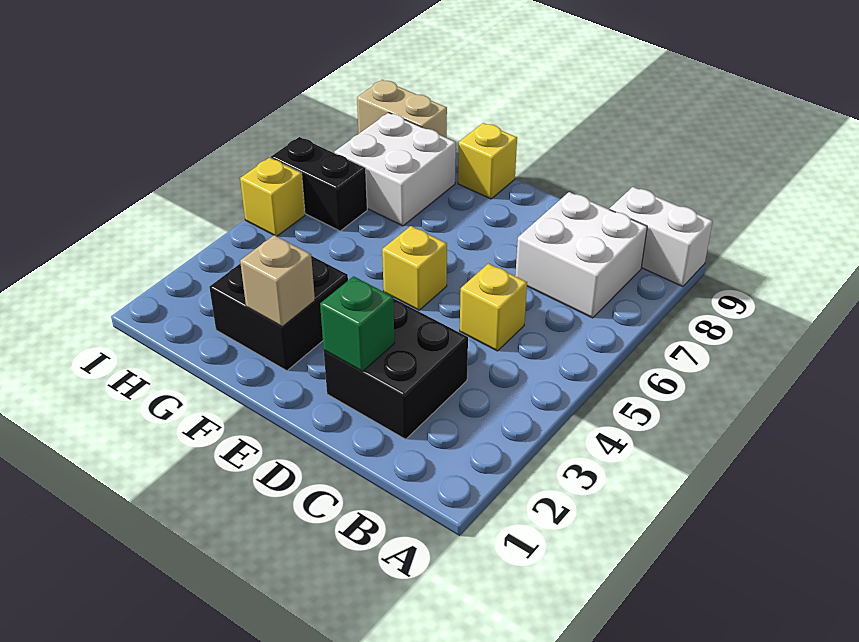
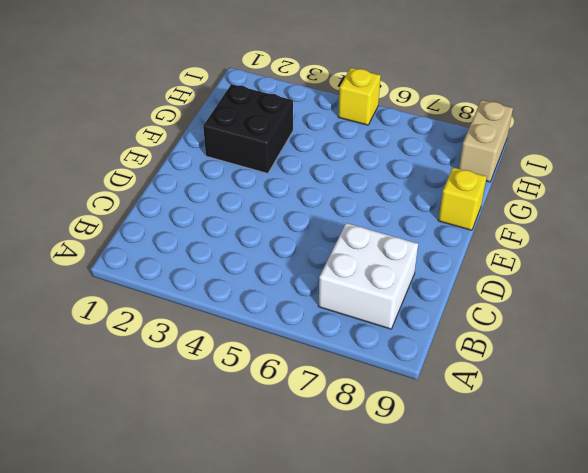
none -> white brick A9:B9 level 1
none -> black brick C2:D3 level 1
none -> yellow brick C5 level 1

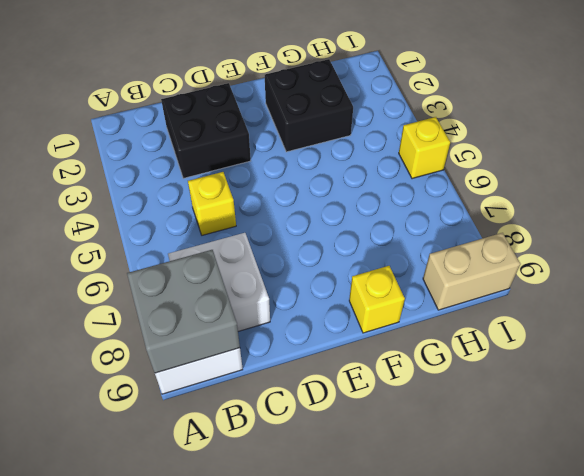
grey brick A8:B9 level 2 -> none
none -> yellow brick E5 level 1
none -> white brick G7:H8 level 1
none -> black brick H6:I6 level 1

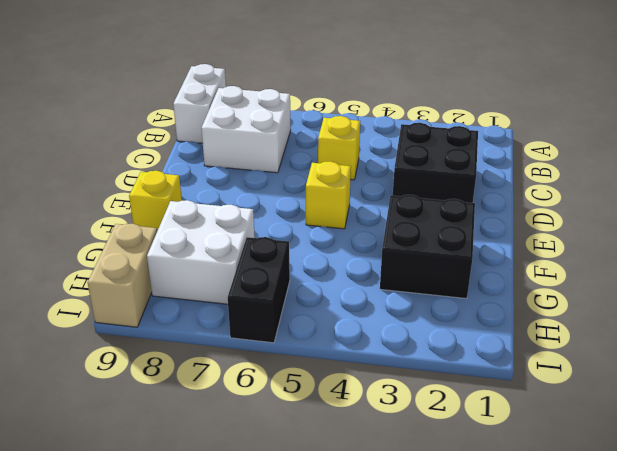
none -> yellow brick I5 level 1
none -> green brick D2 level 2
none -> tan brick F2 level 2

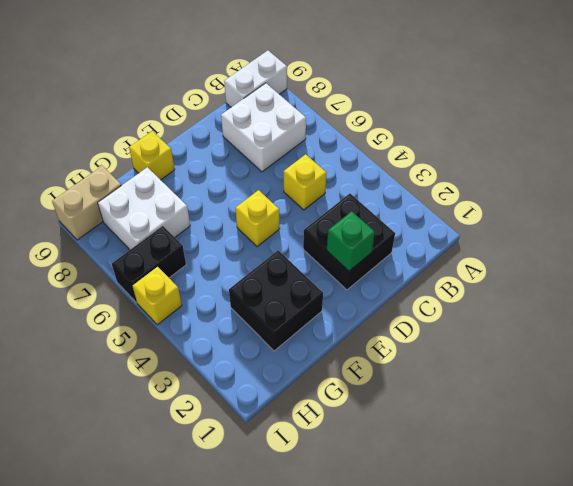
none -> tan brick F2 level 2

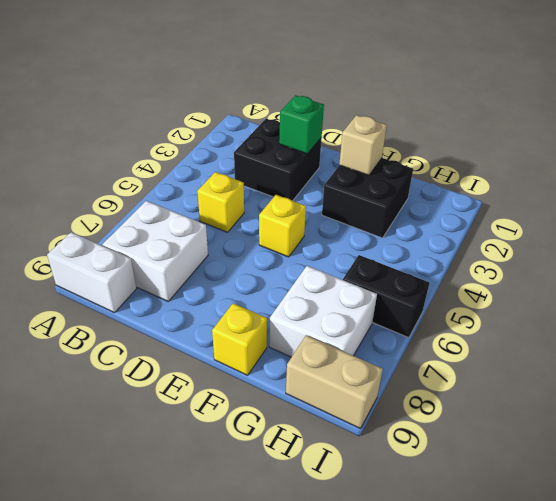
none -> yellow brick I5 level 1

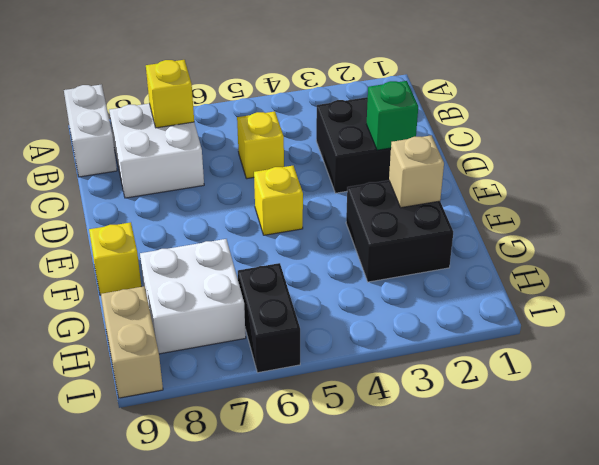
yellow brick B7 level 2 -> yellow brick I5 level 1

